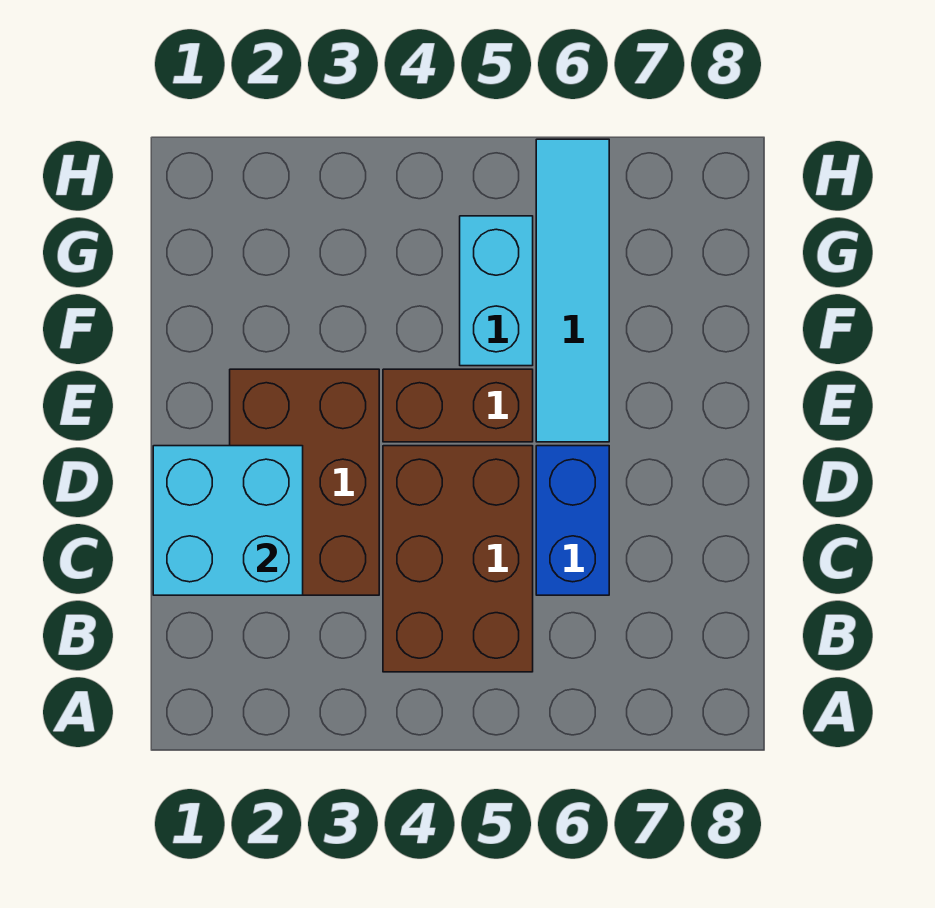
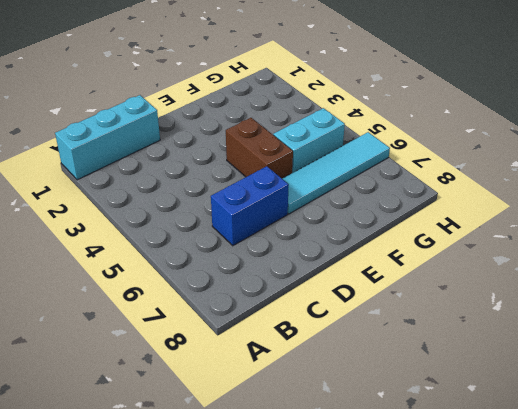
cyan brick A1:C1 level 1 -> none
none -> brown brick B4:D5 level 1
none -> brown brick C2:E3 level 1

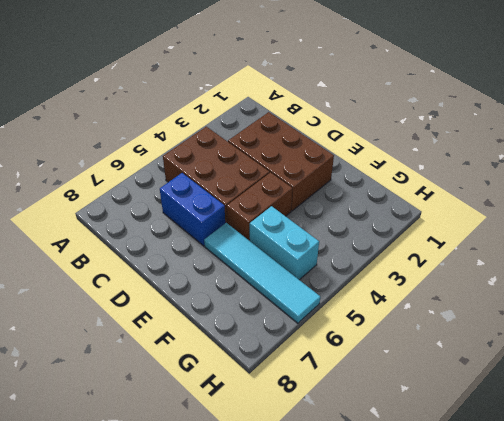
none -> cyan brick C1:D2 level 2

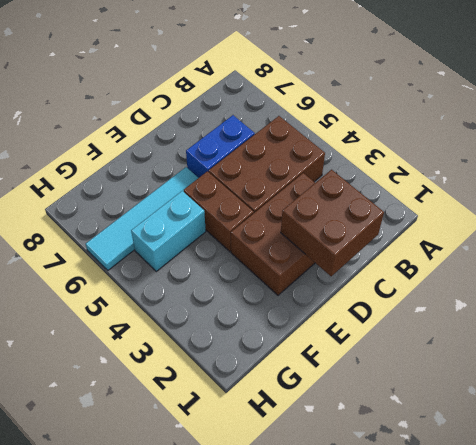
brown brick C1:D2 level 2 -> cyan brick C1:D2 level 2

